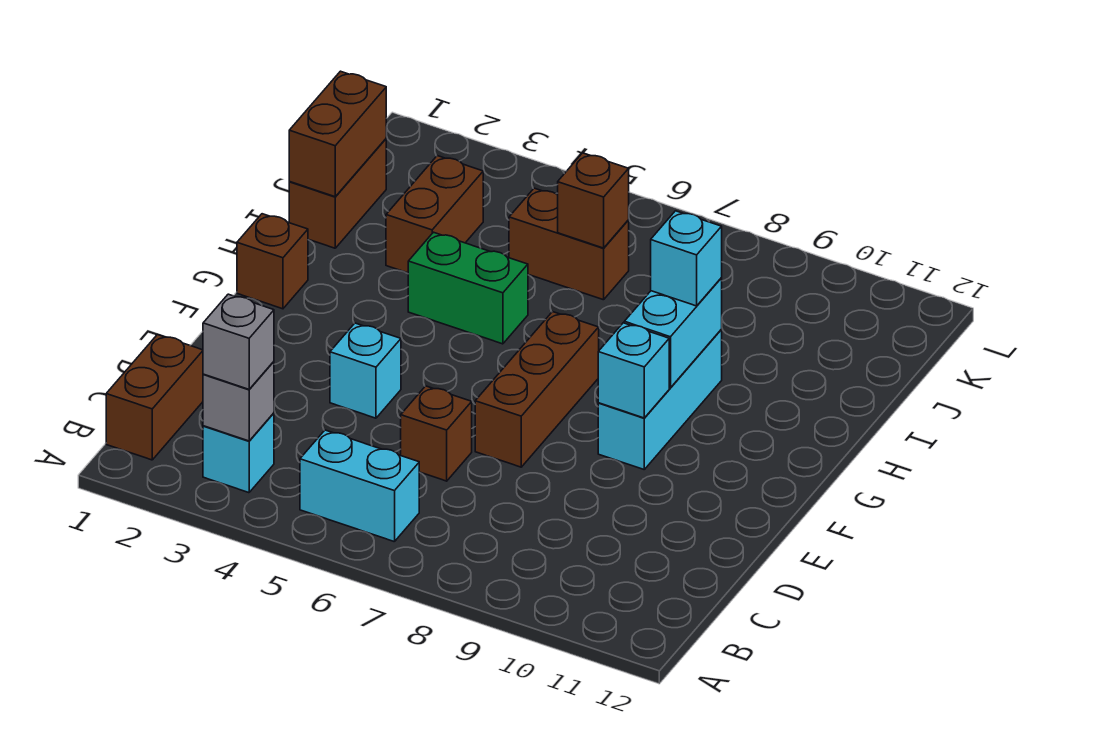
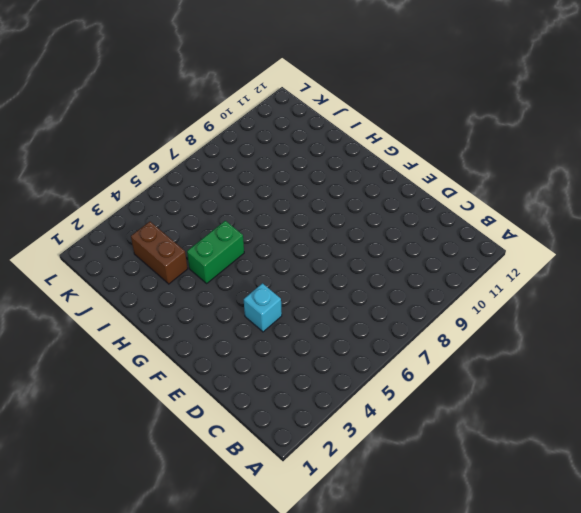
none -> brown brick B1:C1 level 1
none -> cyan brick B3 level 1
none -> cyan brick B5:B6 level 1

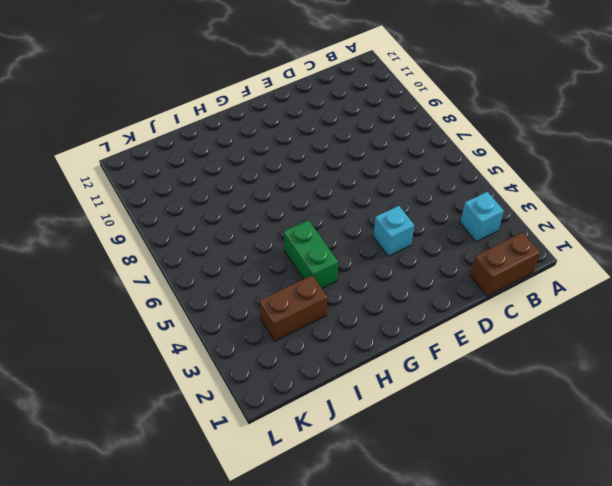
none -> cyan brick B5:B6 level 1
none -> brown brick D6 level 1
none -> brown brick E7:G7 level 1

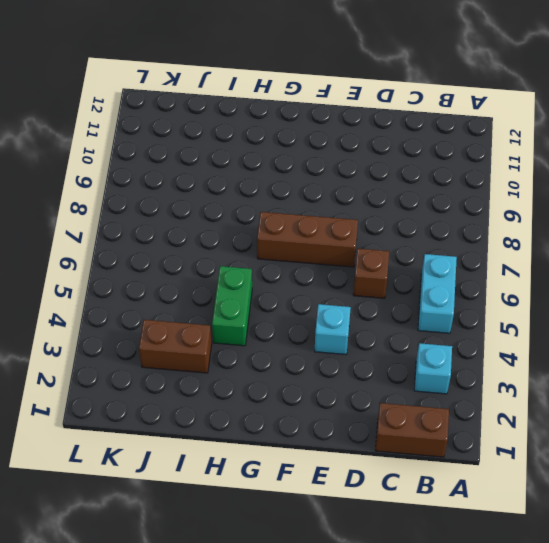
none -> cyan brick F9:H9 level 1
none -> brown brick G1 level 1
none -> brown brick I1:J1 level 1

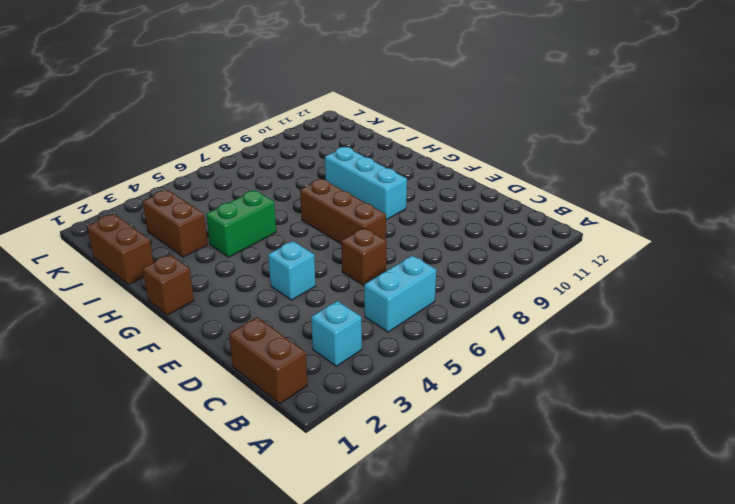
none -> brown brick J5:J6 level 1
none -> grey brick B3 level 2
none -> cyan brick F9 level 2

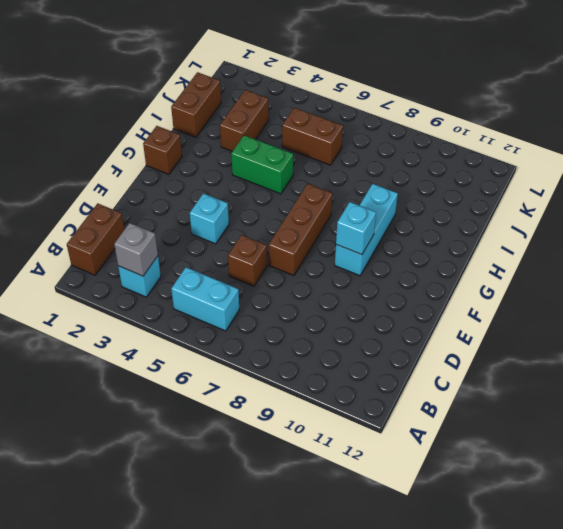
none -> cyan brick G9:H9 level 2
none -> brown brick I1:J1 level 2
none -> brown brick J6 level 2

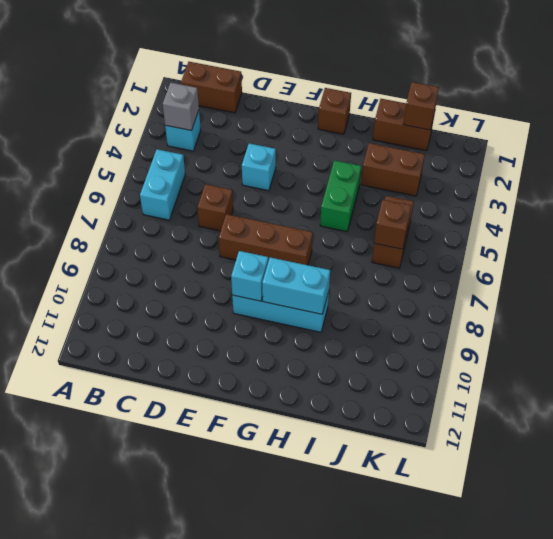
brown brick J1 level 2 -> brown brick I1:J1 level 2
none -> grey brick B3 level 3
none -> cyan brick H9 level 3

